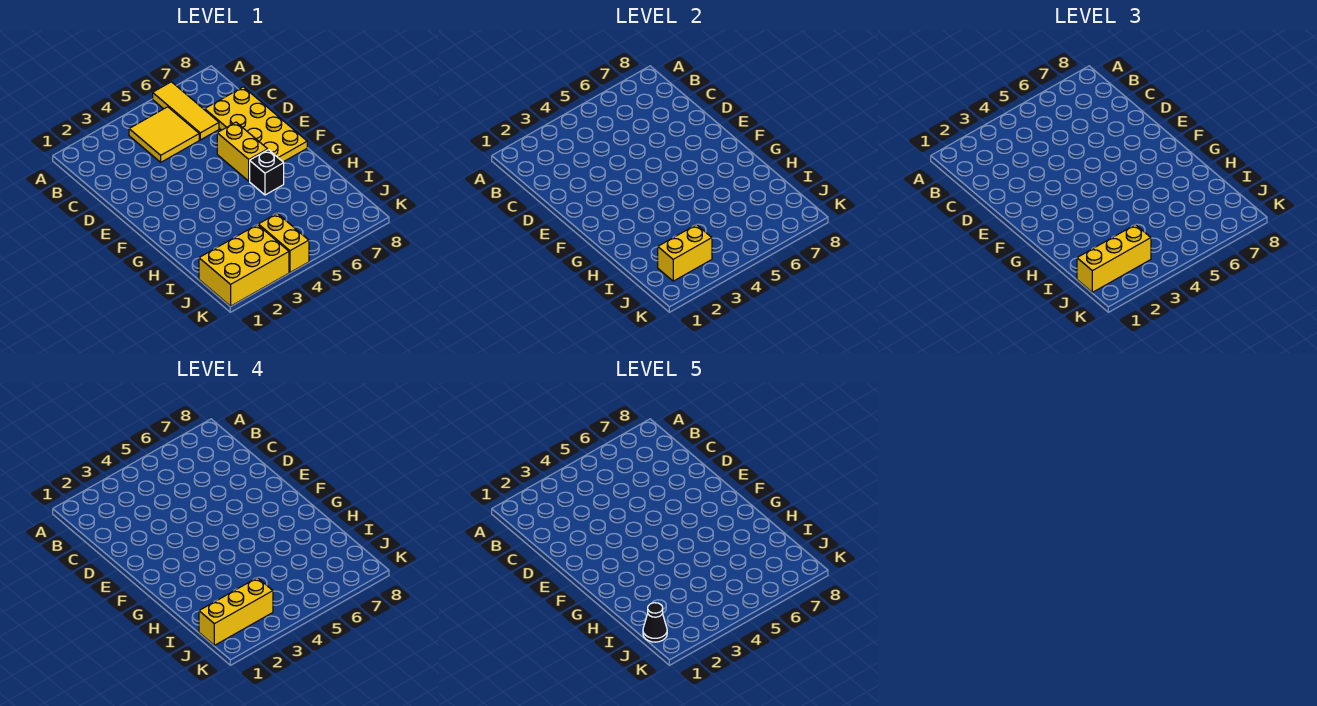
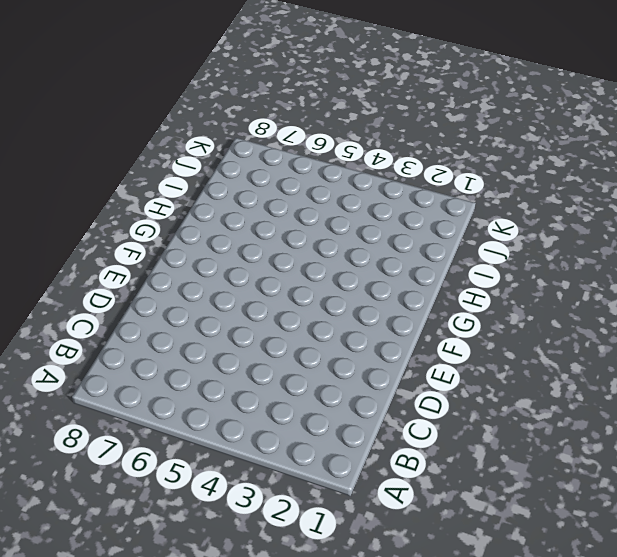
none -> yellow tile A6:C6 level 1
none -> yellow tile B4:C5 level 1

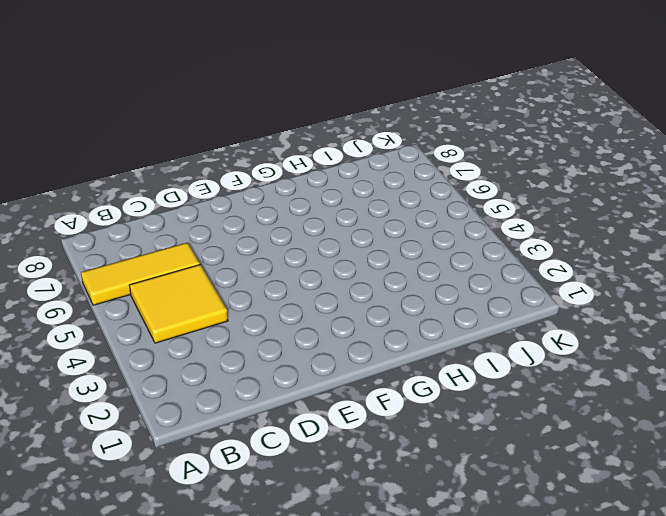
none -> yellow plate C7:F8 level 1
none -> yellow brick E6:F6 level 1

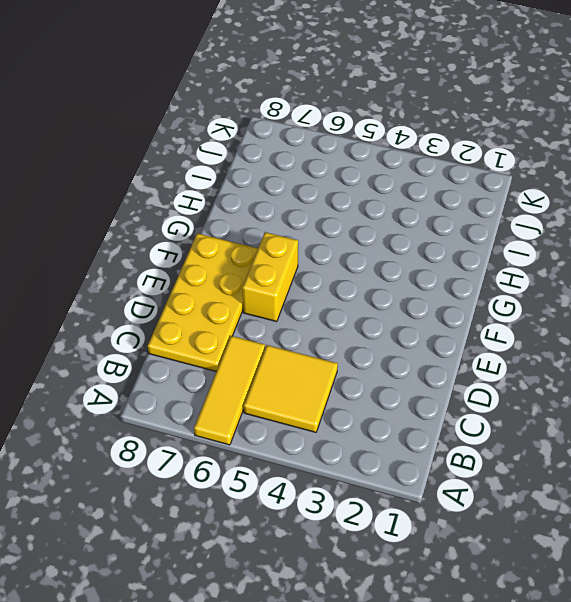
none -> black brick G6 level 1
none -> yellow brick J1:K3 level 1

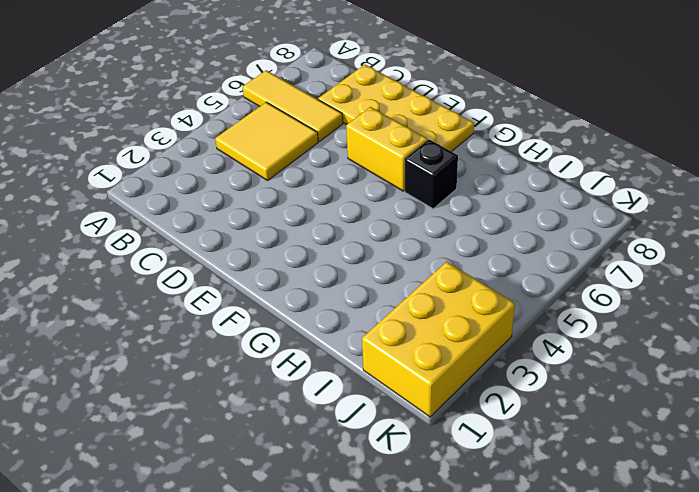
none -> yellow brick J4:K4 level 1
none -> yellow brick J2:J3 level 2

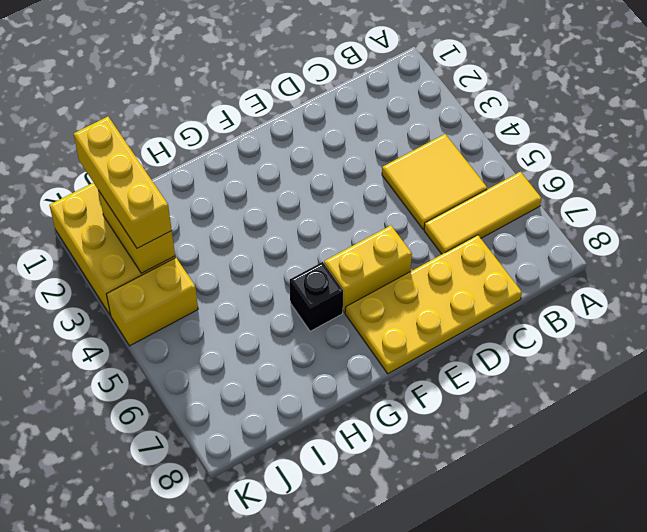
none -> yellow brick J1:J3 level 4
none -> black cone J1 level 5

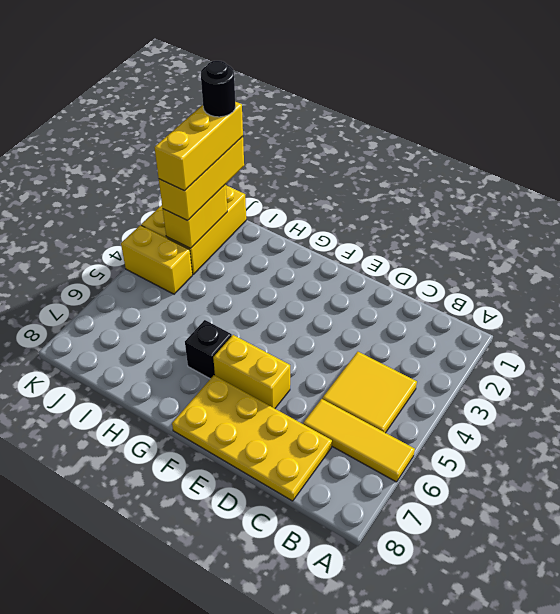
black round brick J1 level 5 -> black cone J1 level 5

